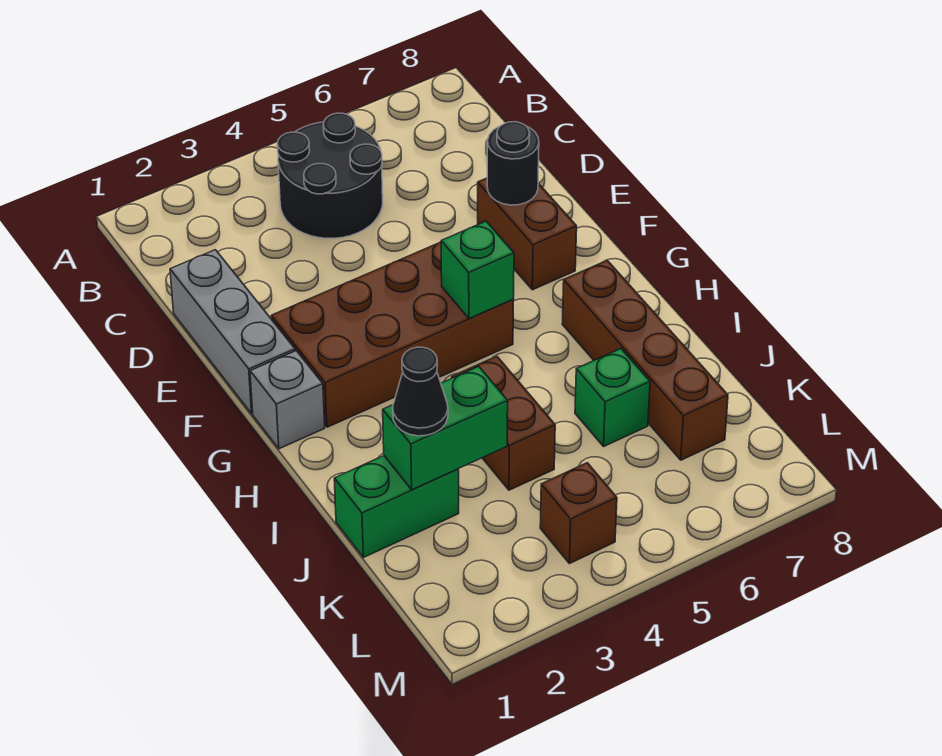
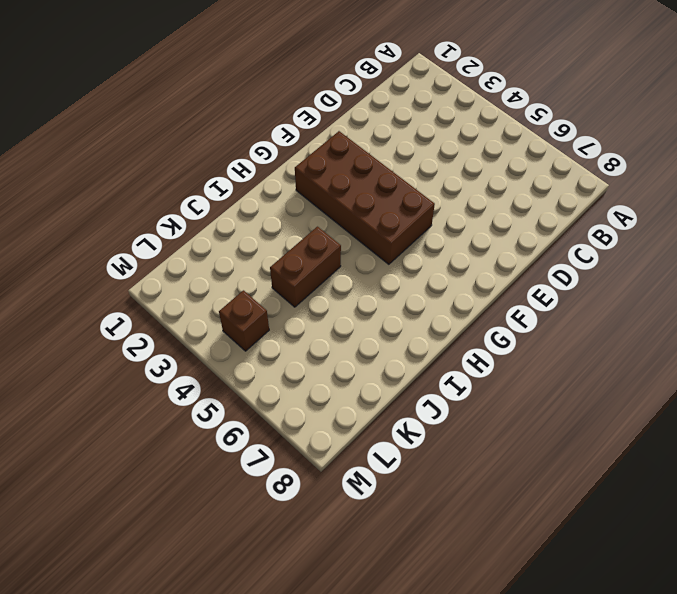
none -> black round brick B4:C5 level 1
none -> grey brick D1:F1 level 1
none -> brown brick E7:F7 level 1

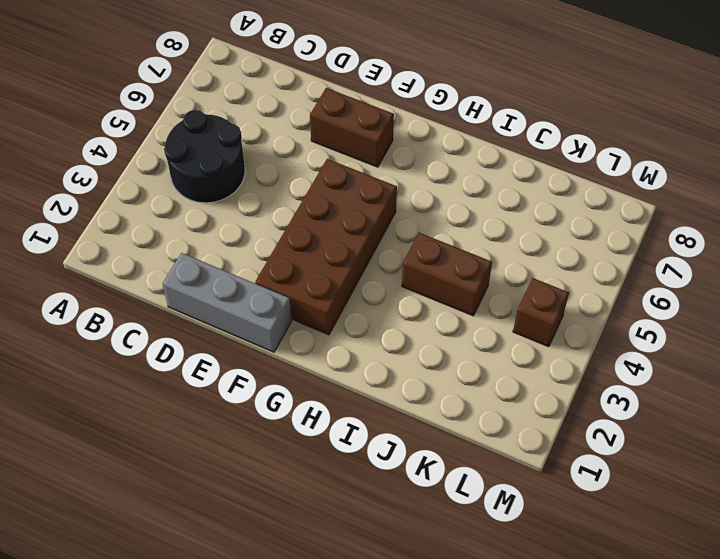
none -> grey brick G1 level 1
none -> brown brick H7:K7 level 1
none -> green brick J1:J2 level 1

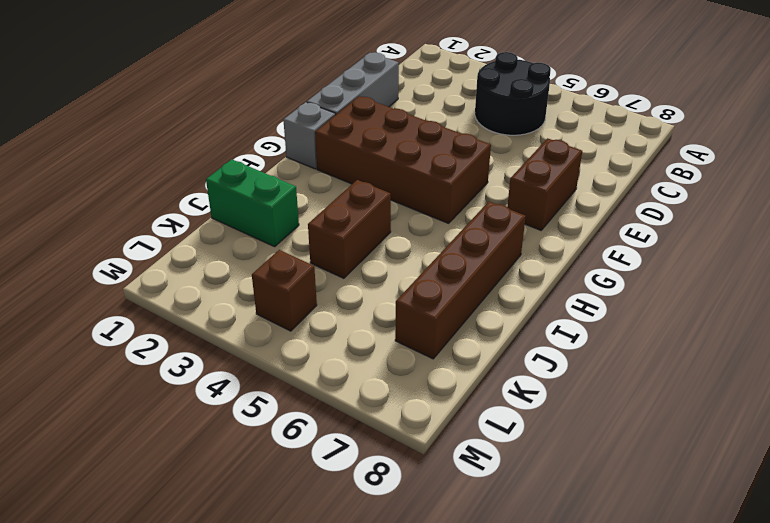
none -> green brick J6 level 1
none -> black round brick E7 level 2
none -> green brick G5 level 2

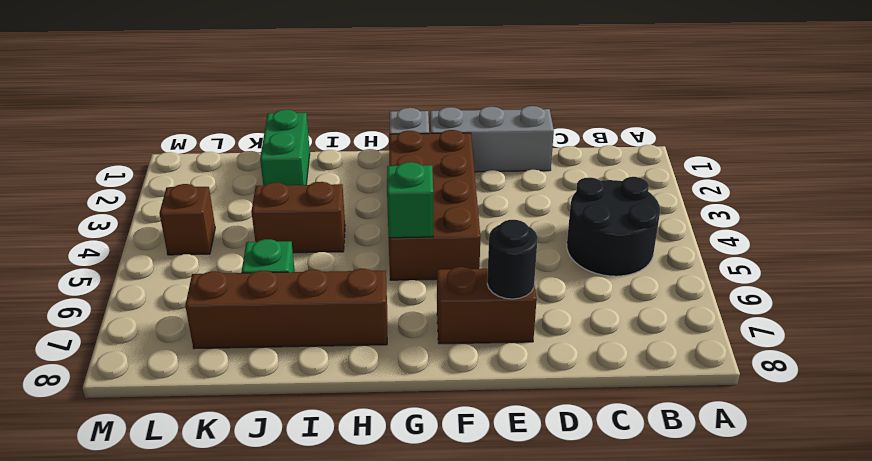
none -> green brick J2:J3 level 2
none -> black cone J2 level 3

